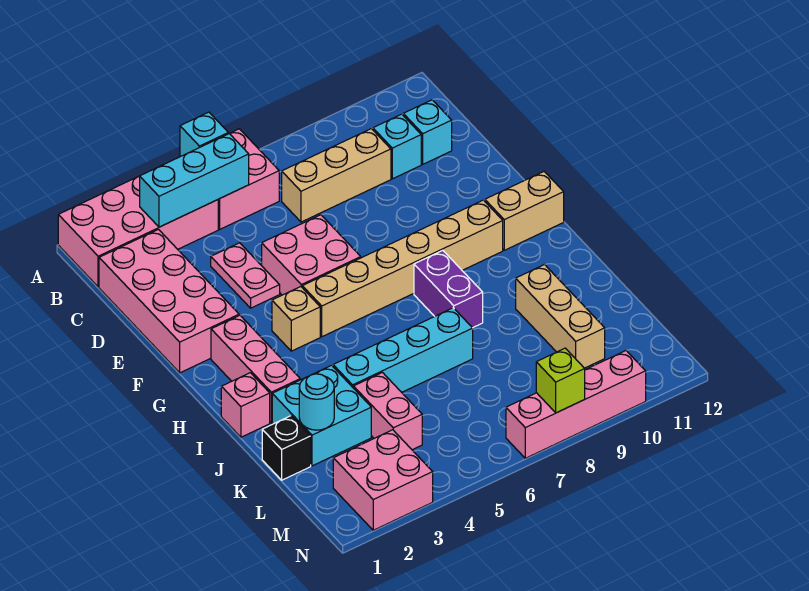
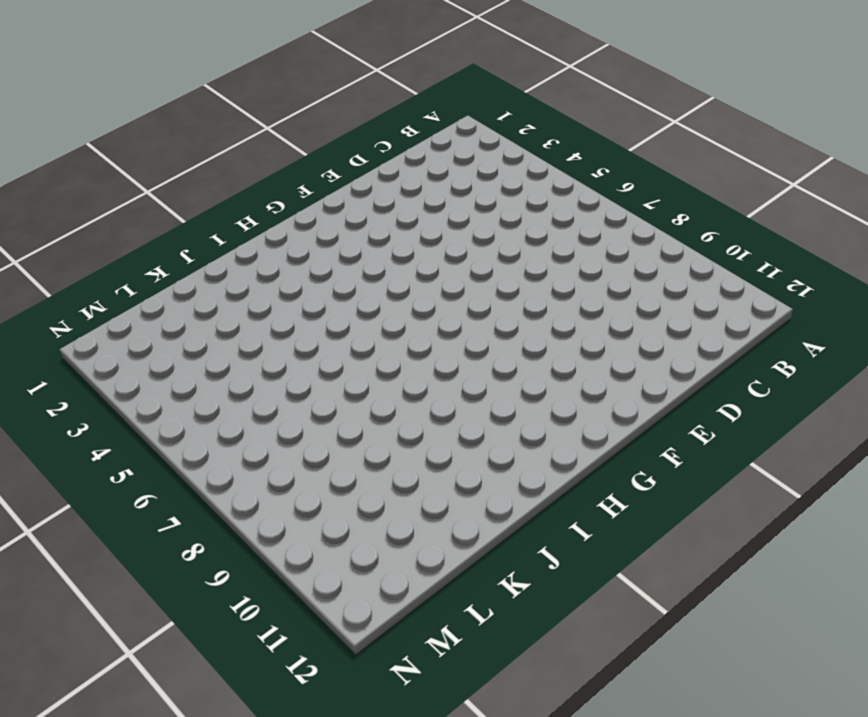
none -> pink brick A1:B4 level 1
none -> pink brick A5:B6 level 1
none -> pink brick C1:F2 level 1

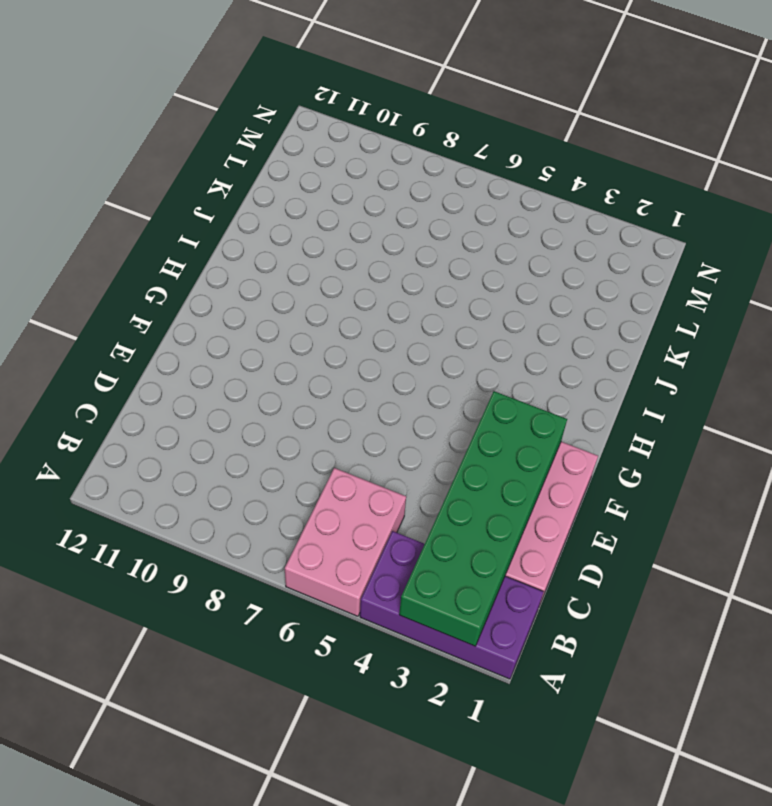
purple brick A1:B4 level 1 -> pink brick A1:B4 level 1
green brick A2:F3 level 2 -> cyan brick B3:B5 level 2
pink brick A5:C6 level 1 -> pink brick A5:B6 level 1
none -> tan brick C7:C9 level 1
none -> cyan brick C10 level 1
none -> cyan brick C11 level 1

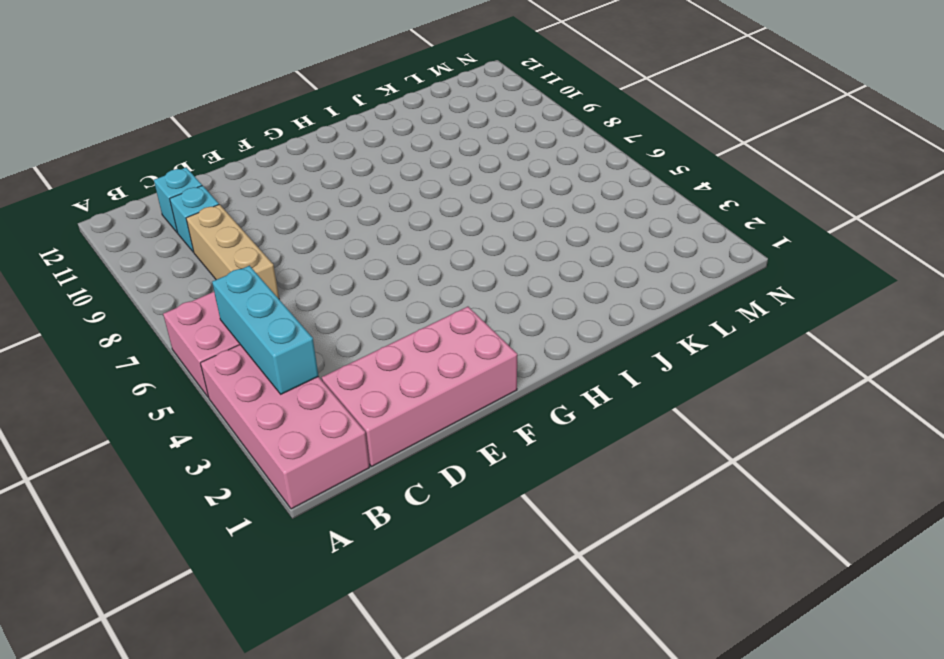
none -> pink plate D4:E4 level 1
none -> pink brick E5:F6 level 1
none -> pink brick G2:I2 level 1

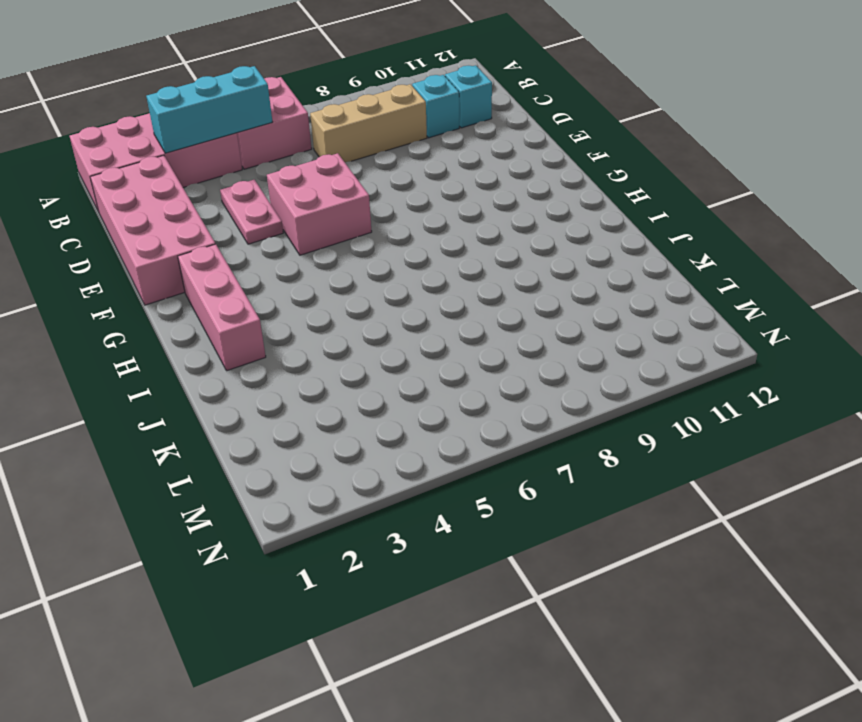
none -> tan brick G4 level 1
none -> tan brick G5:G10 level 1
none -> tan brick G11:G12 level 1

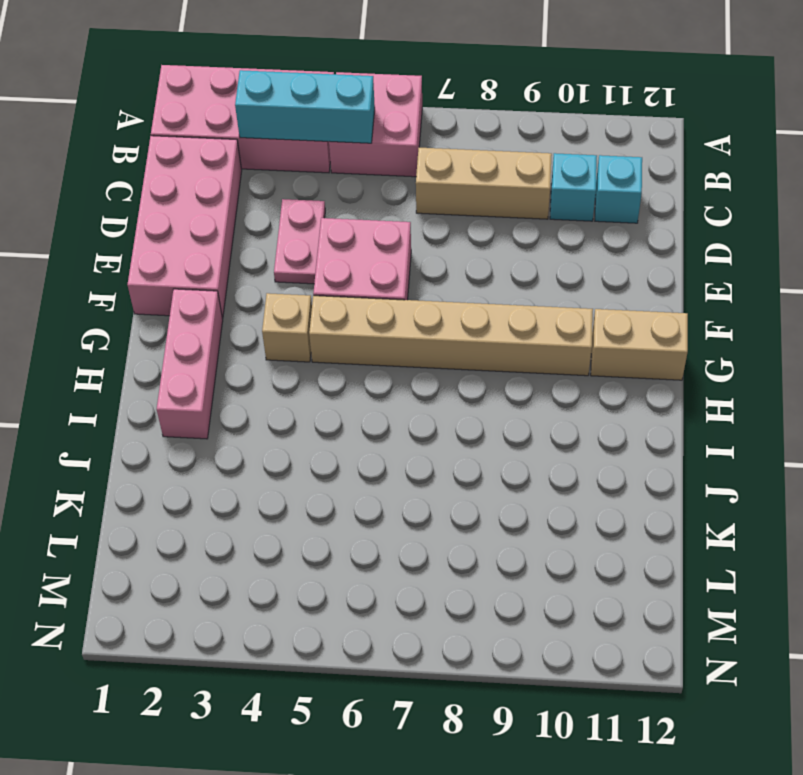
none -> purple brick H8:I8 level 1
none -> pink brick I1 level 1
none -> cyan brick J2:K3 level 1

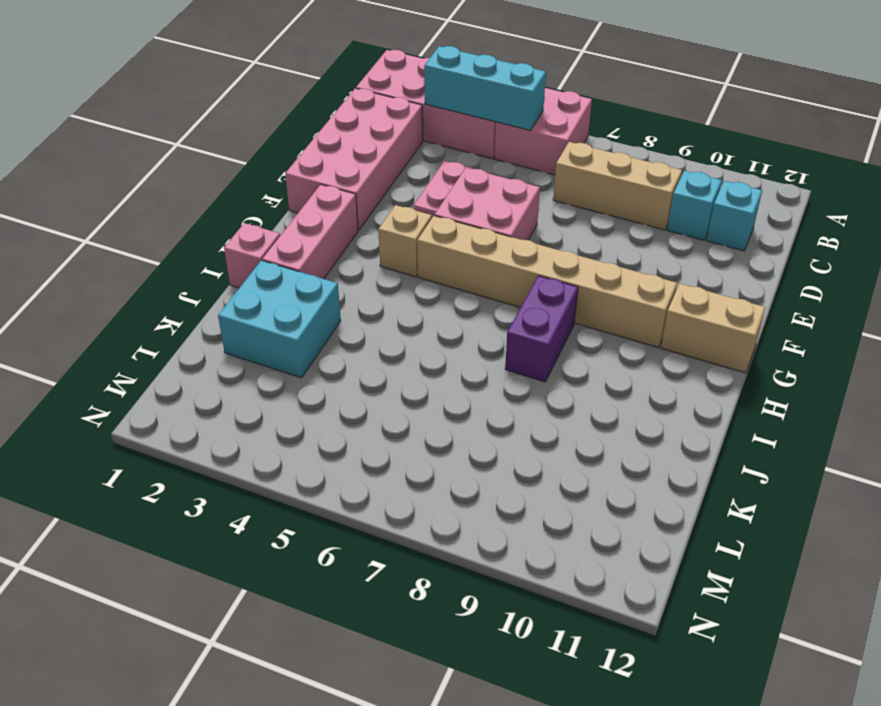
none -> cyan brick J4:J7 level 1
none -> tan brick J10:L10 level 1
none -> black brick K1 level 1

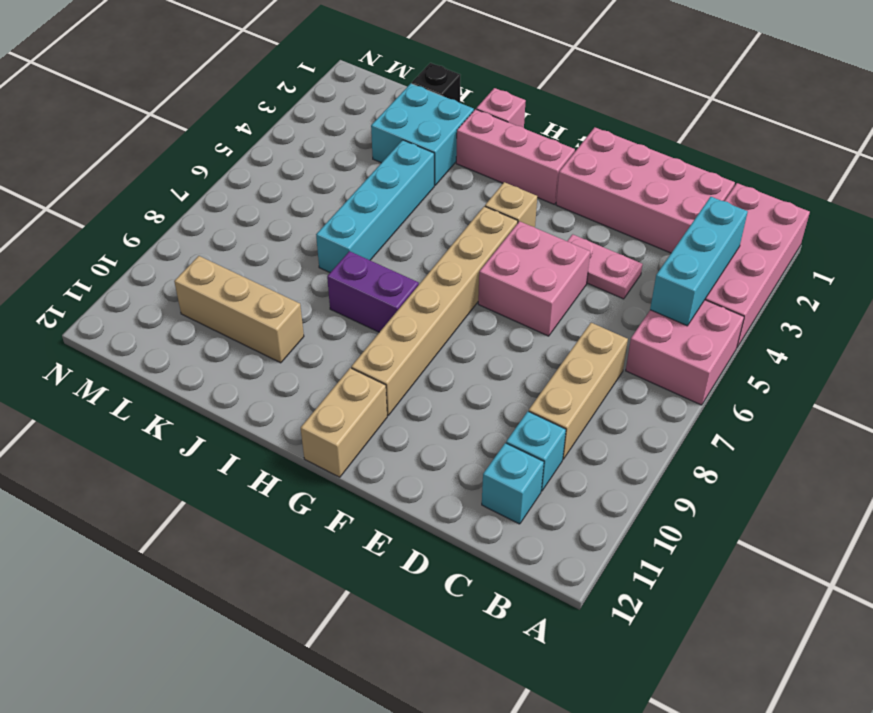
none -> pink brick K4:L4 level 1
none -> pink brick M2:N3 level 1
none -> pink brick N7:N10 level 1

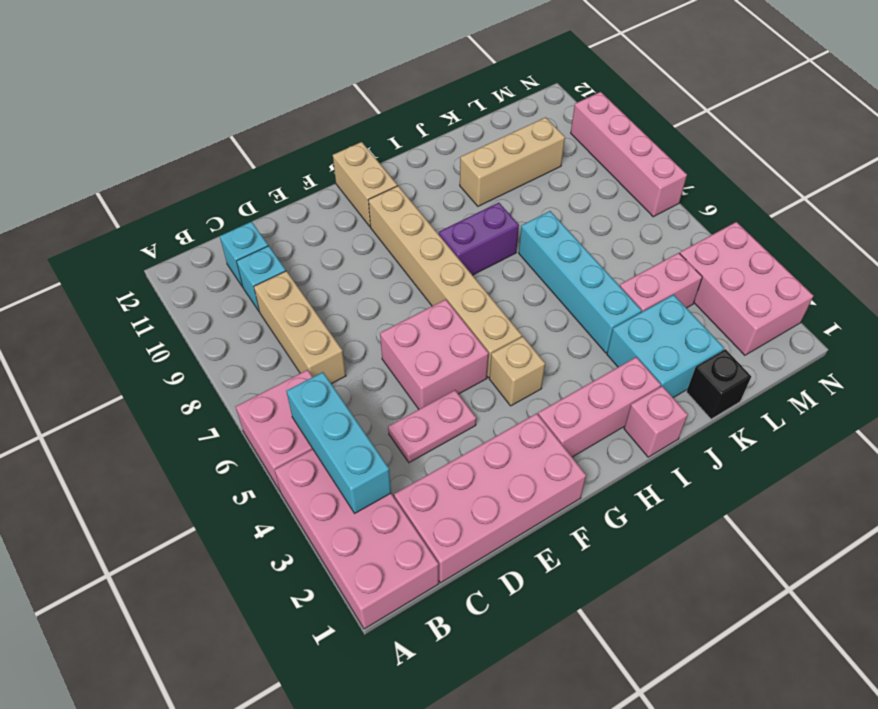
pink brick M2:N4 level 1 -> pink brick M2:N3 level 1
none -> cyan brick A5 level 2
none -> cyan round brick K2 level 2
none -> lime brick N8 level 2

